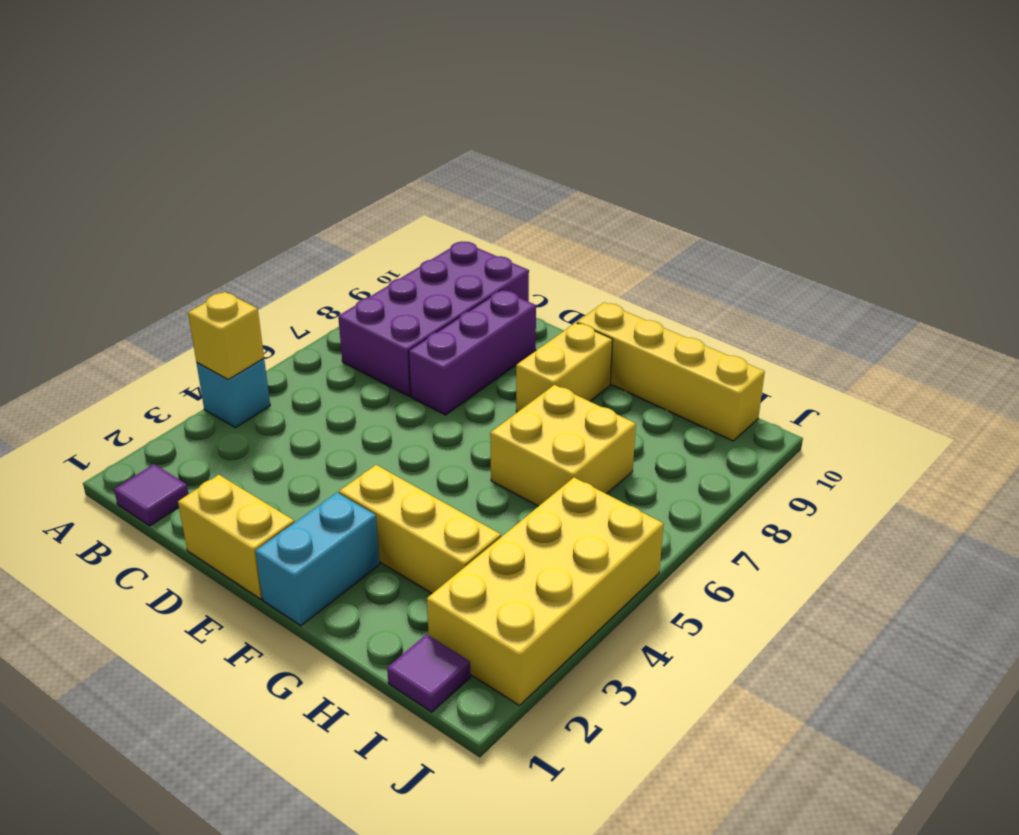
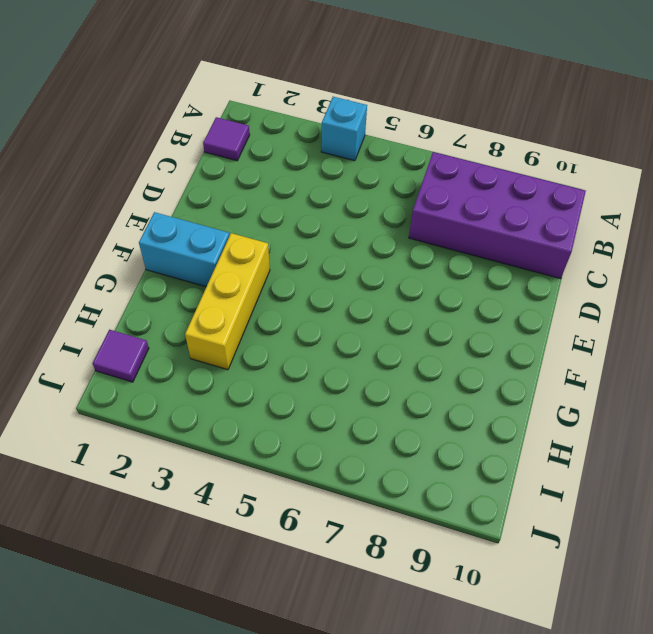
none -> yellow brick D1:E1 level 1
none -> purple brick D7:D9 level 1
none -> yellow brick F8:F9 level 1

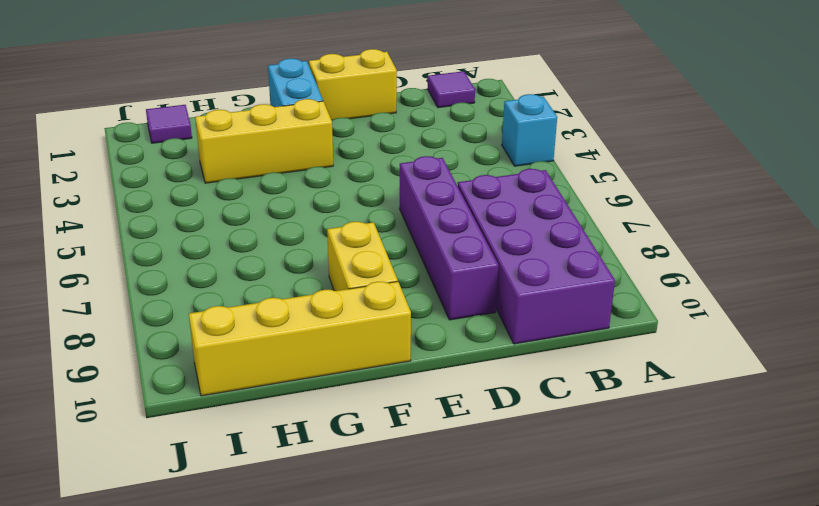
purple brick D6:D9 level 1 -> purple brick D7:D9 level 1
none -> yellow brick G6:H7 level 1
none -> yellow brick I2:J5 level 1
none -> yellow brick A4 level 2

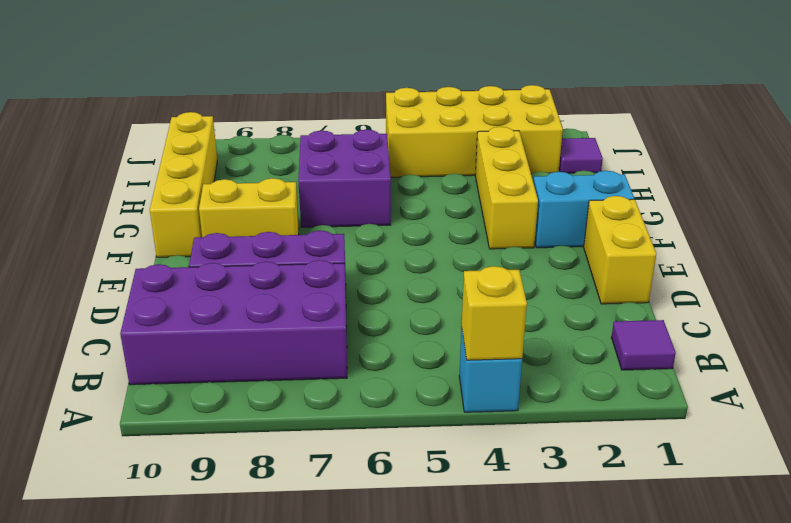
purple brick G6:H7 level 1 -> yellow brick G6:H7 level 1

